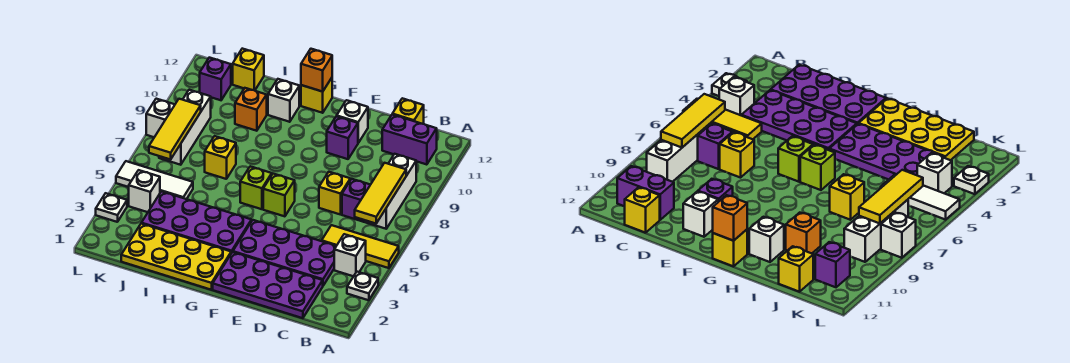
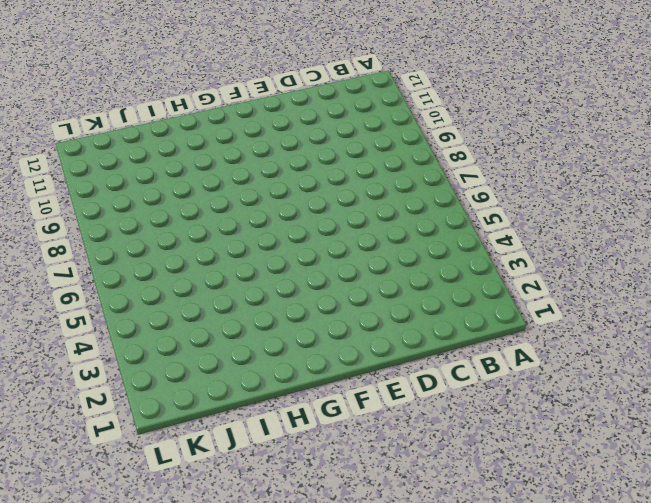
none -> white plate A3 level 1
none -> yellow tile A5:C5 level 1
none -> white brick B4 level 1
none -> white brick B7:B9 level 1

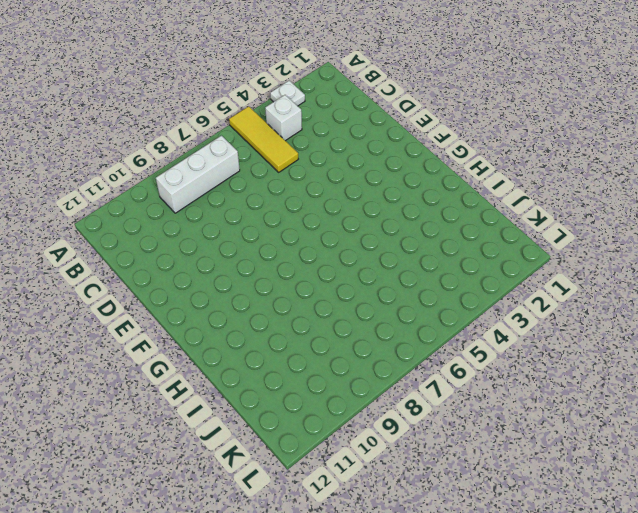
none -> purple brick B11:C11 level 1
none -> purple plate C1:F2 level 1
none -> purple plate C3:F4 level 1
none -> purple brick C7 level 1

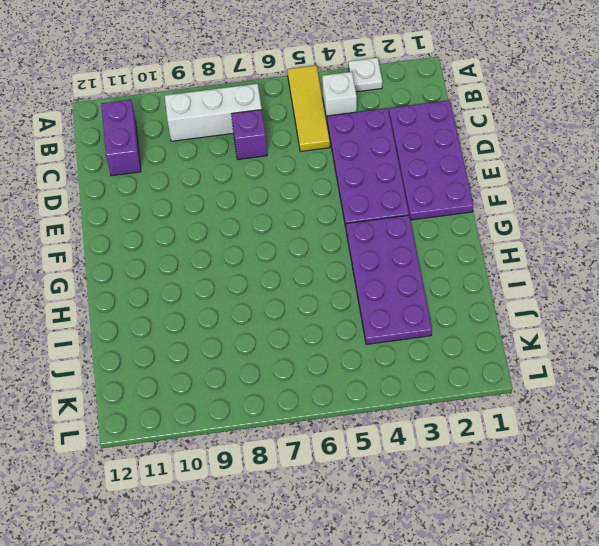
none -> yellow brick C12 level 1
none -> yellow brick D7 level 1
none -> purple brick E10 level 1
none -> white brick E11 level 1

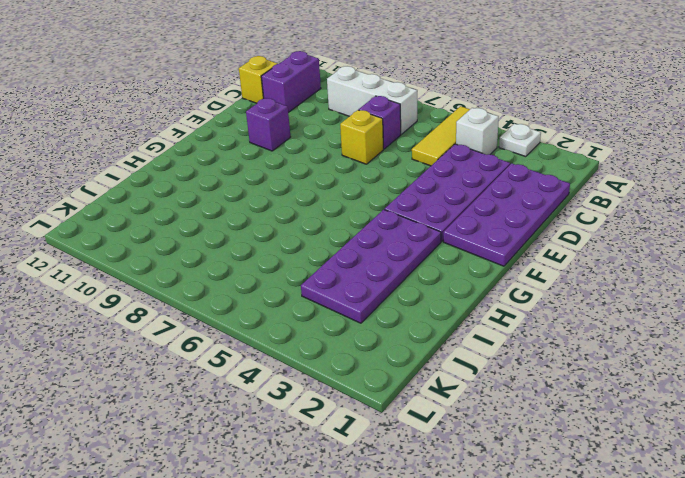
none -> white brick E11 level 1
none -> lime brick F6 level 1
none -> yellow plate G1:J2 level 1
none -> lime brick G6 level 1

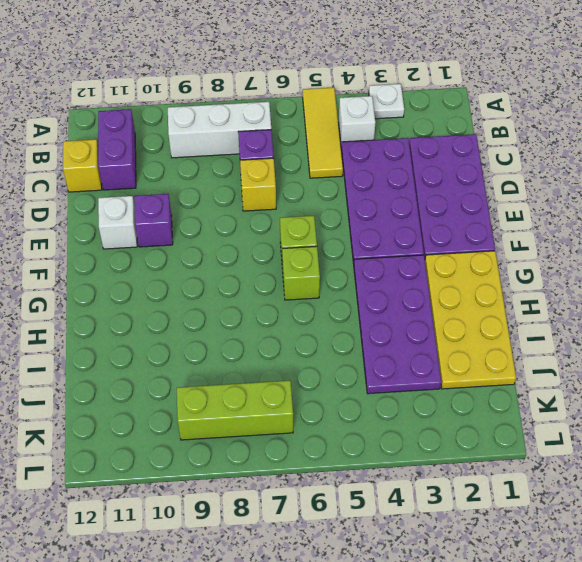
lime brick K7:K9 level 1 -> white brick K7:K9 level 1
none -> yellow brick G12 level 1
none -> white brick H11 level 1
none -> yellow brick I7 level 1
none -> orange brick I10 level 1

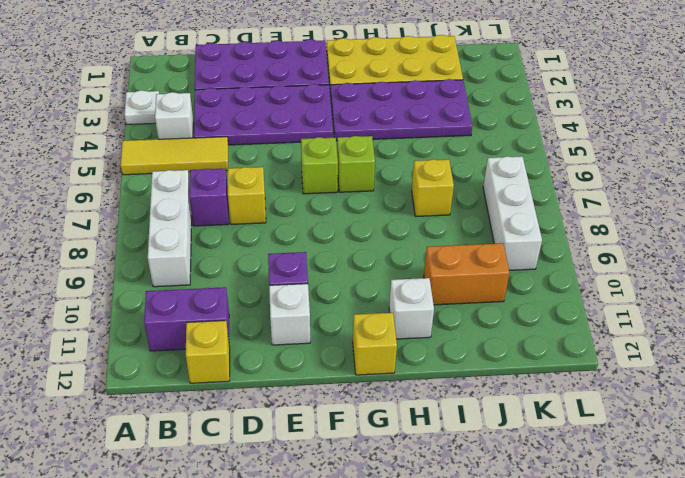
orange brick I10:J10 level 1 -> orange brick I10 level 1
none -> white tile J5:L5 level 1
none -> yellow brick J12 level 1
none -> white brick K4 level 1
none -> purple brick K11 level 1

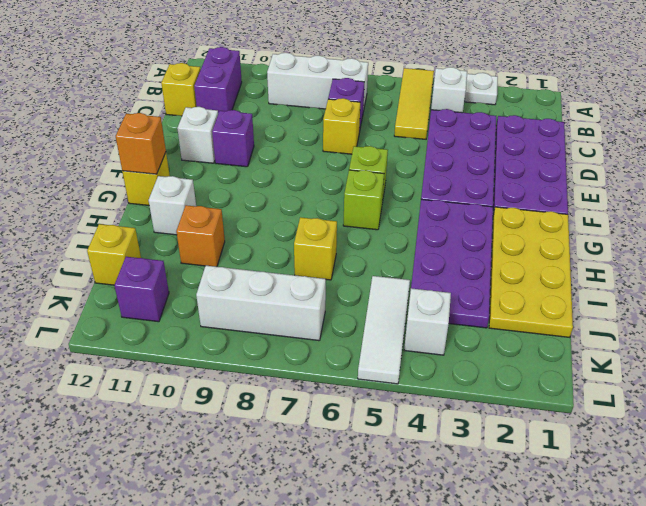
none -> white plate L3 level 1
none -> white brick L8 level 1
none -> yellow tile B6:B8 level 2
none -> yellow tile K6:K8 level 2

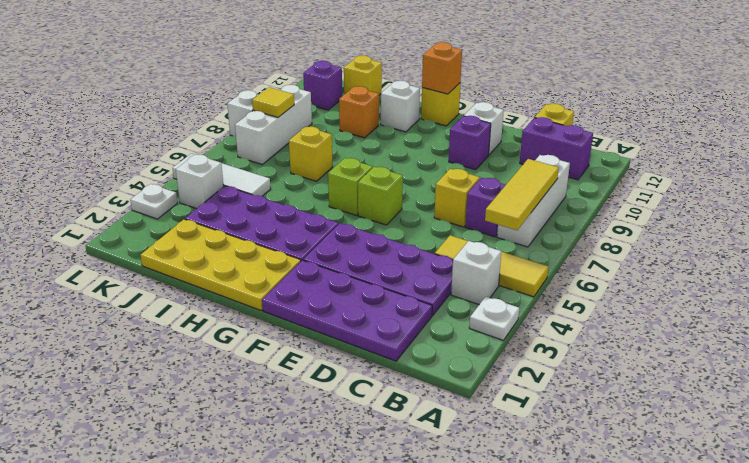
yellow tile K8 level 2 -> yellow tile K6:K8 level 2

